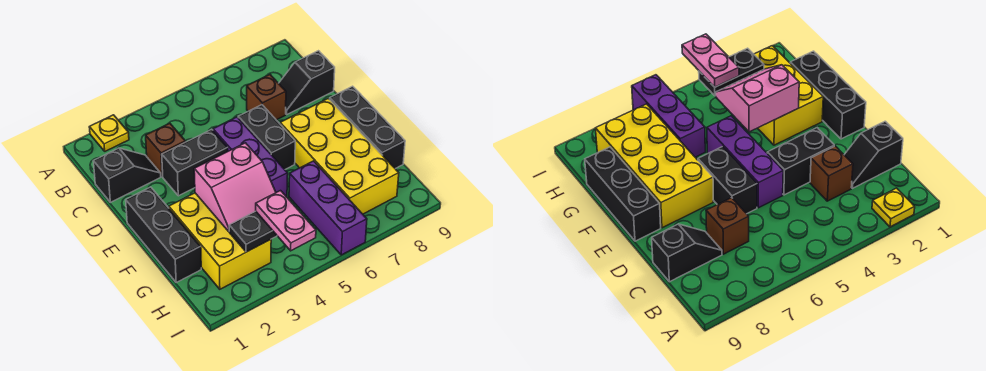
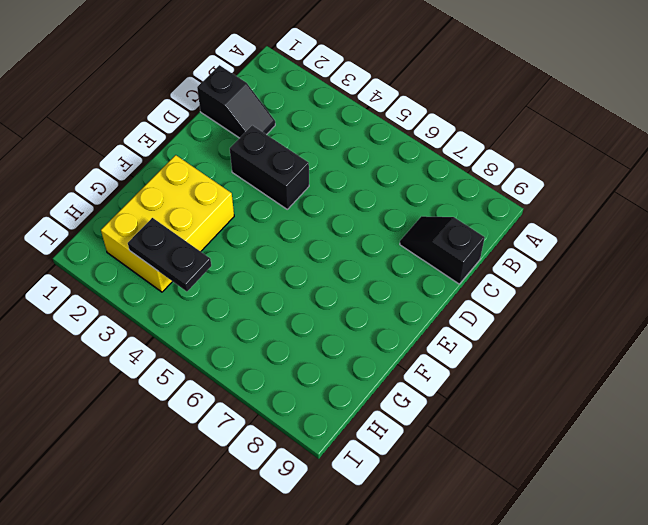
none -> yellow plate A2 level 1
none -> brown brick C3 level 1
none -> brown brick C7 level 1

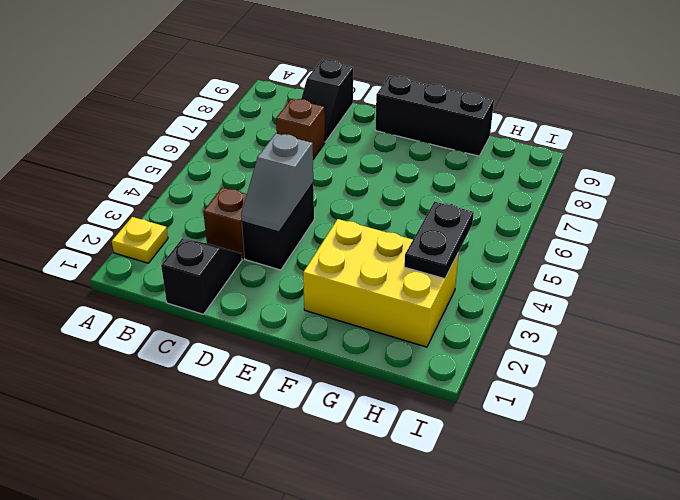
grey slope D3:D4 level 2 top 4 -> none
none -> purple brick D5:F5 level 1
none -> black brick D6:E6 level 1
none -> black brick E1:G1 level 1

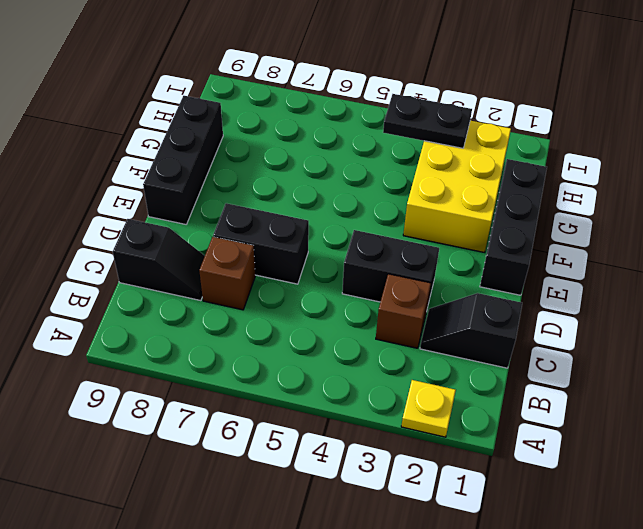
black brick D6:D7 level 1 -> black brick D6:E6 level 1
none -> purple brick D5:F5 level 1
none -> yellow brick E7:H8 level 1
none -> purple brick G6:I6 level 1

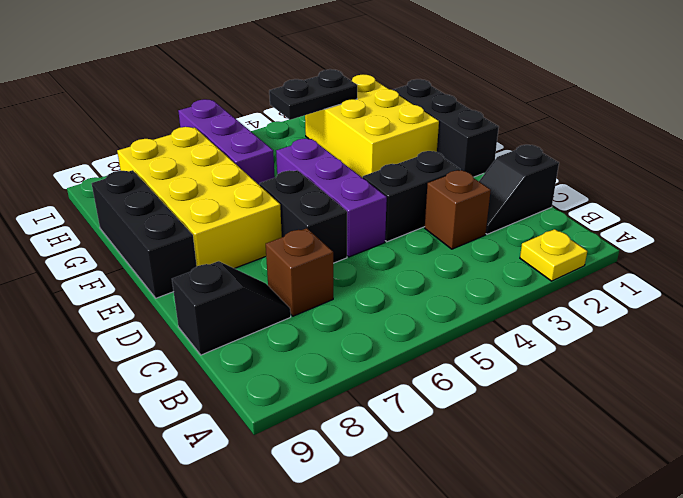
none -> pink slope F3:G4 level 2 top F
none -> pink plate H4:I4 level 3

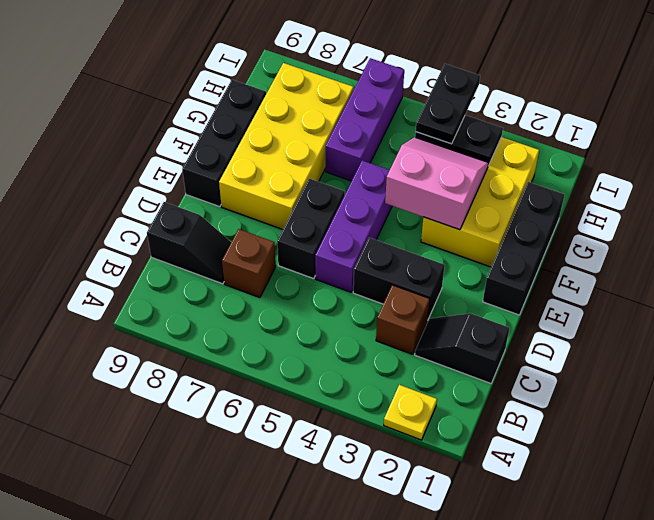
black plate H4:I4 level 3 -> pink plate H4:I4 level 3

